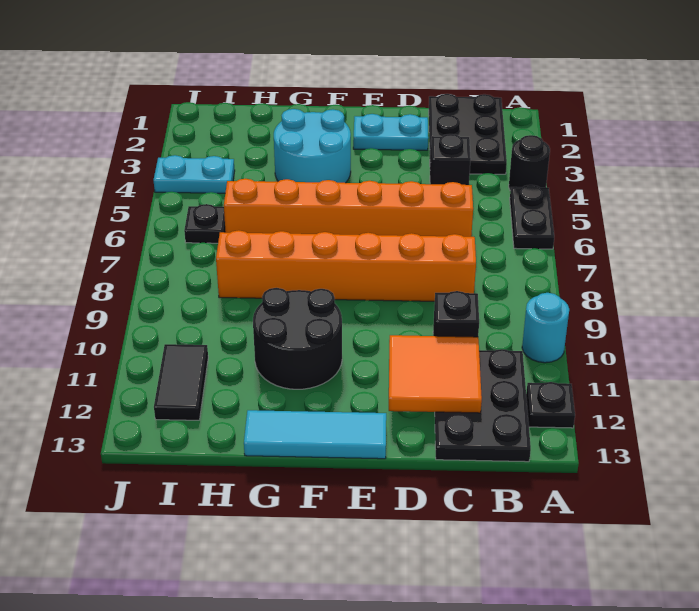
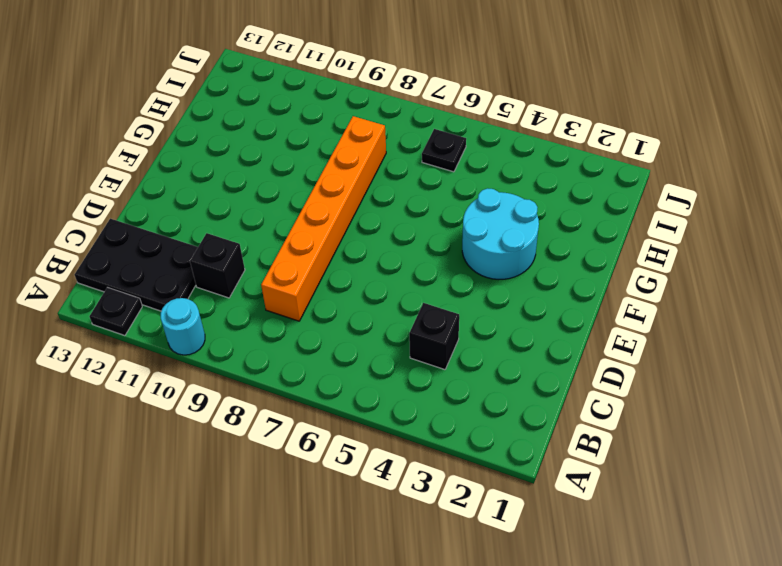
none -> black round brick A4 level 1
none -> black plate A5:A6 level 1
none -> black plate B1:C3 level 1

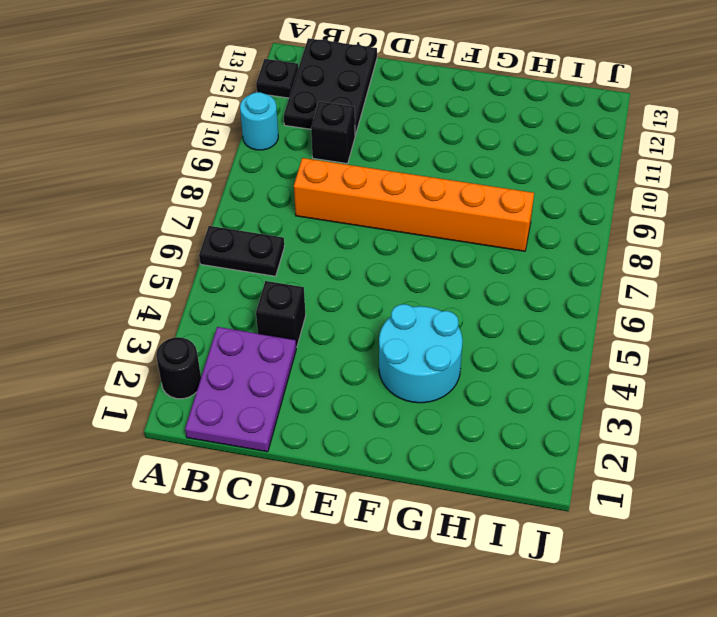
black round brick A2 level 1 -> black round brick A4 level 1
black plate A6:B6 level 1 -> black plate A5:A6 level 1
purple plate B1:C3 level 1 -> black plate B1:C3 level 1
none -> orange brick C6:H6 level 1
none -> cyan plate D2:E2 level 1
none -> cyan tile E13:G13 level 1

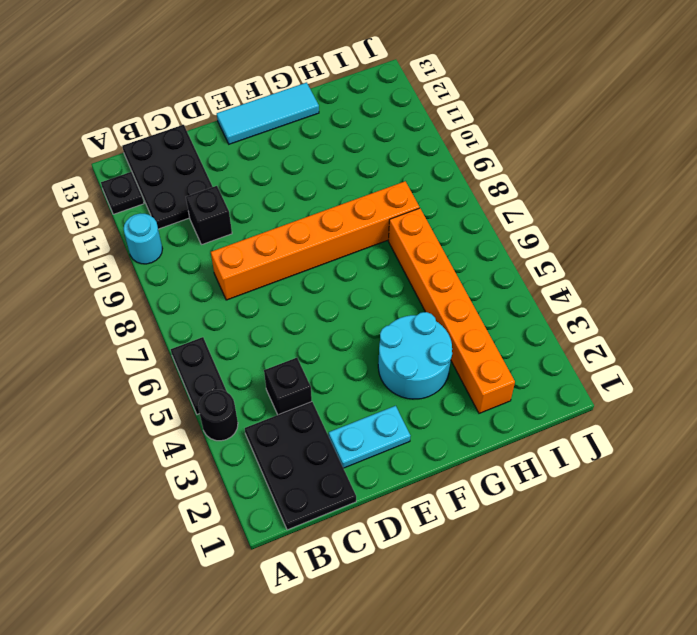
orange brick H2:H7 level 1 -> orange brick C6:H6 level 1
none -> black round brick F10:G11 level 1
none -> cyan plate I4:J4 level 1
none -> black plate I6 level 1

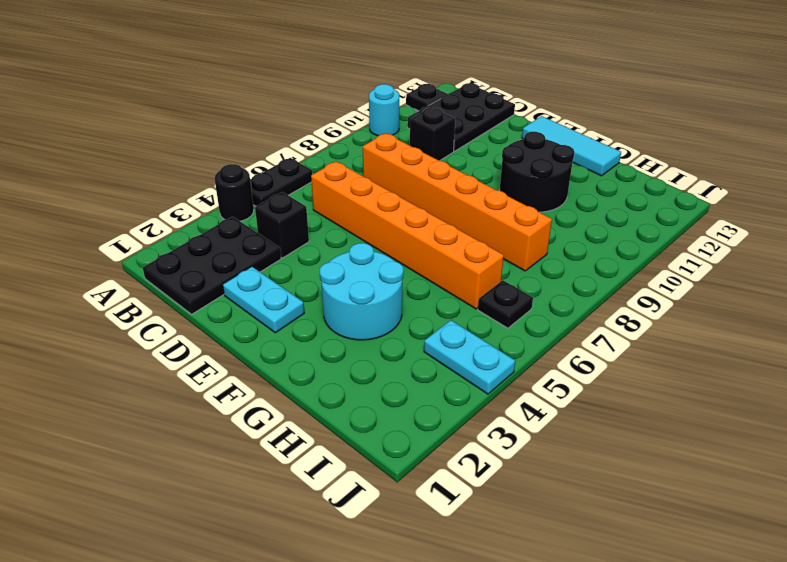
none -> black tile I11:I12 level 1
none -> orange tile C11:D12 level 2

